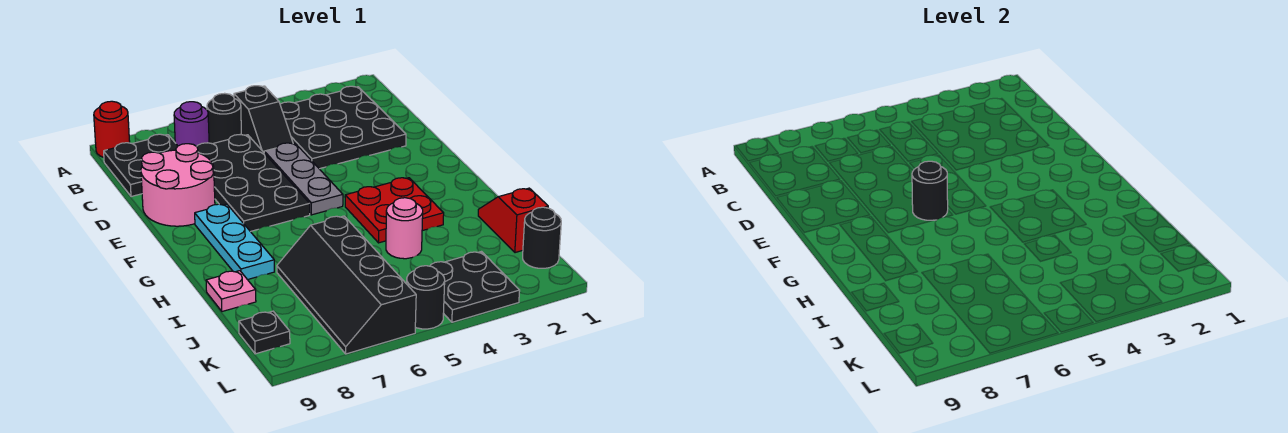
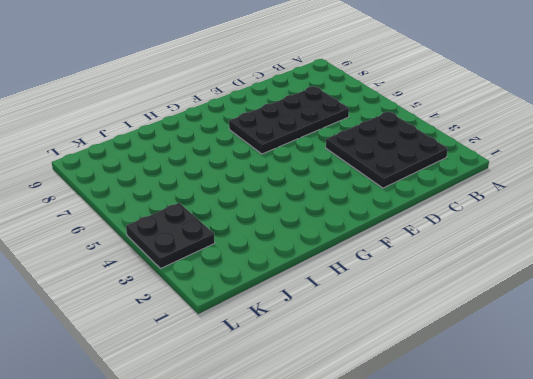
none -> red round brick A9 level 1
none -> black slope B5:C5 level 1 top B
none -> black round brick B6 level 1

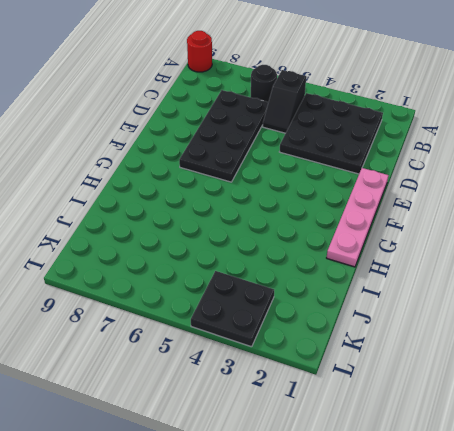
pink plate E1:H1 level 1 -> none
none -> purple round brick B7 level 1
none -> black plate B8:C9 level 1
none -> grey plate D5:F5 level 1

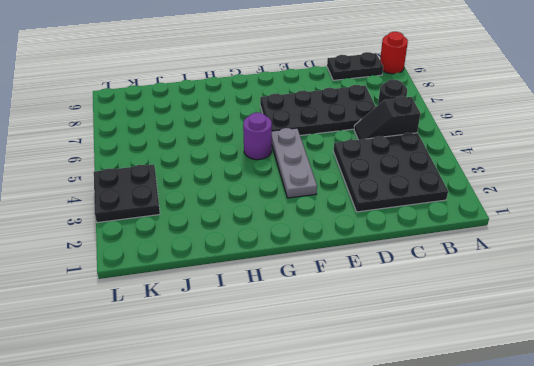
black plate B9:C9 level 1 -> black plate B8:C9 level 1
grey plate F3:F5 level 1 -> grey plate D5:F5 level 1
purple round brick G5 level 1 -> purple round brick B7 level 1
none -> pink round brick D8:E9 level 1
none -> cyan plate F8:H8 level 1
none -> red plate G3:H4 level 1

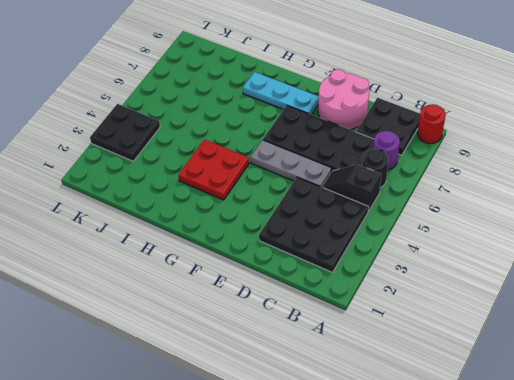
none -> red slope I1:J1 level 1 top J
none -> pink round brick I4 level 1
none -> black slope I6:L7 level 1 top 6

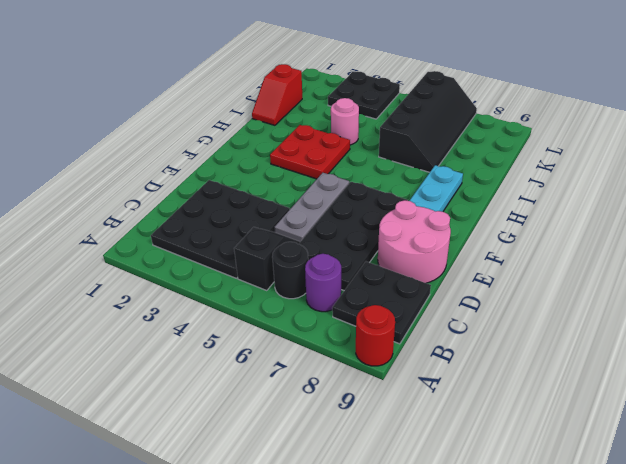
none -> pink plate I9 level 1
none -> black round brick K1 level 1
none -> black plate K9 level 1

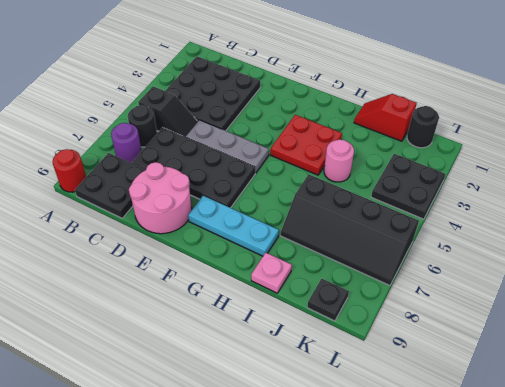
none -> black round brick L5 level 1
none -> black round brick F6 level 2

